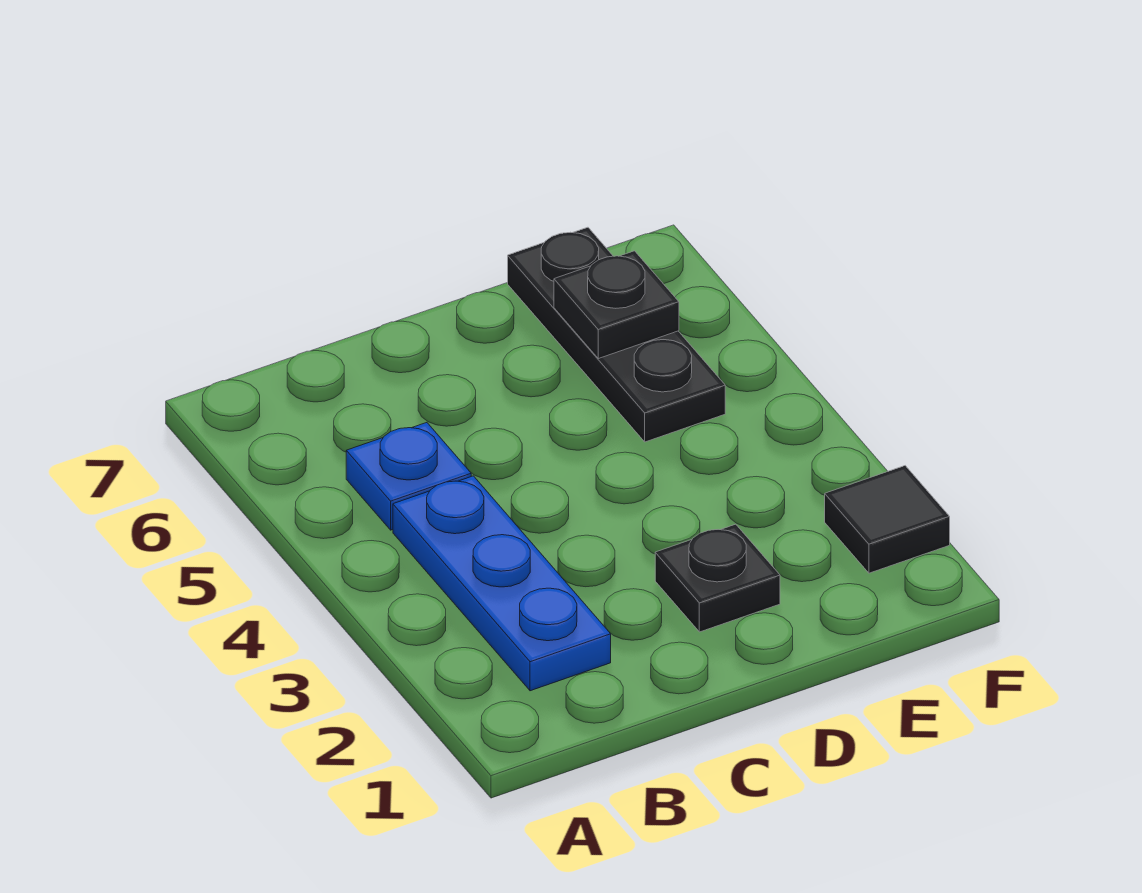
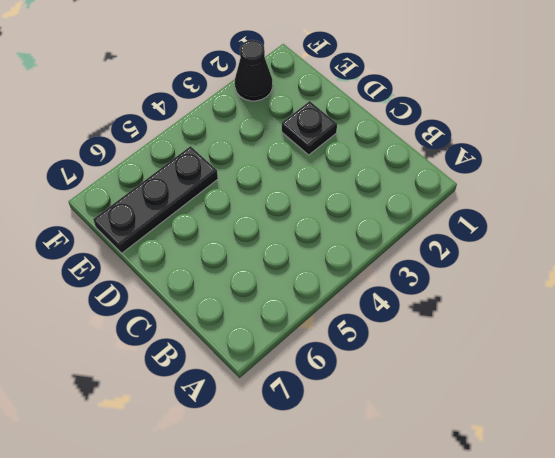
black cone F2 level 1 -> black tile F2 level 1
none -> blue plate B2:B4 level 1
none -> blue plate B5 level 1

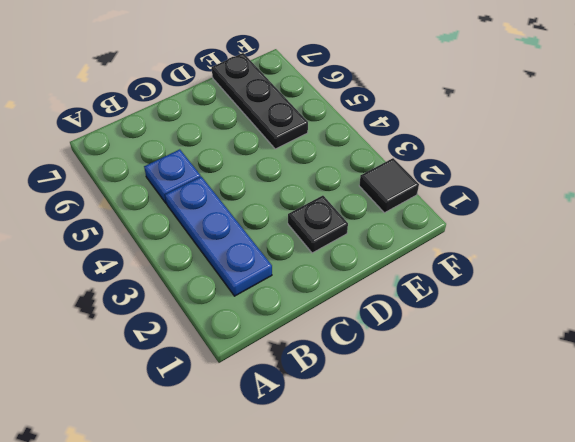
none -> black plate E6 level 2

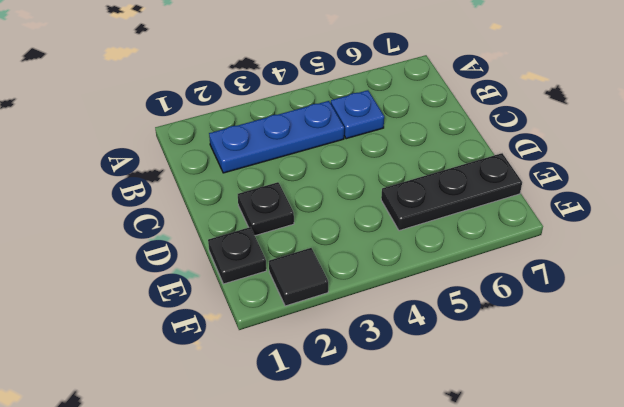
black plate E1 level 1 -> black plate E6 level 2

